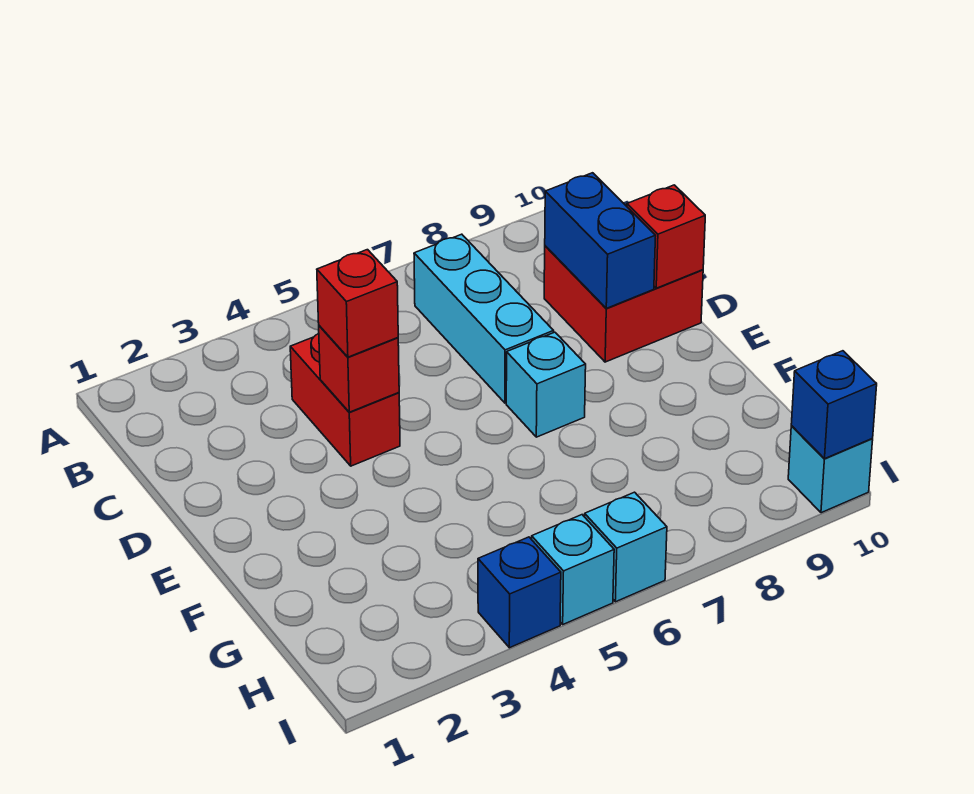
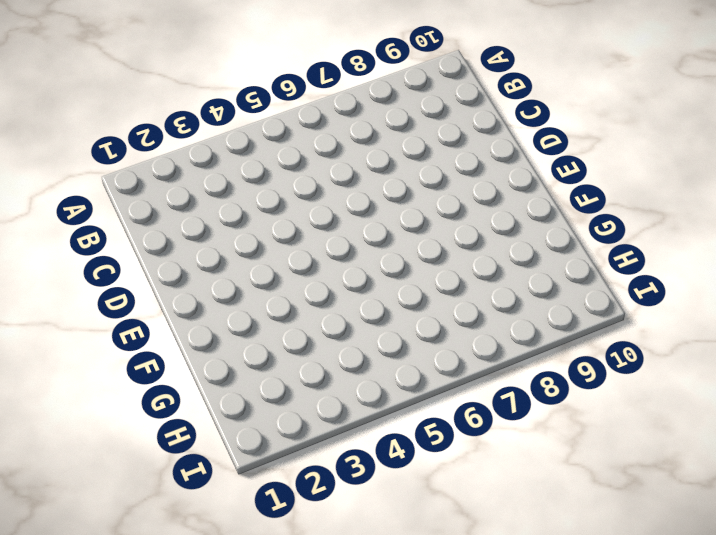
none -> cyan brick B7:D7 level 1
none -> red brick C4:D4 level 1
none -> red brick C9:D10 level 1

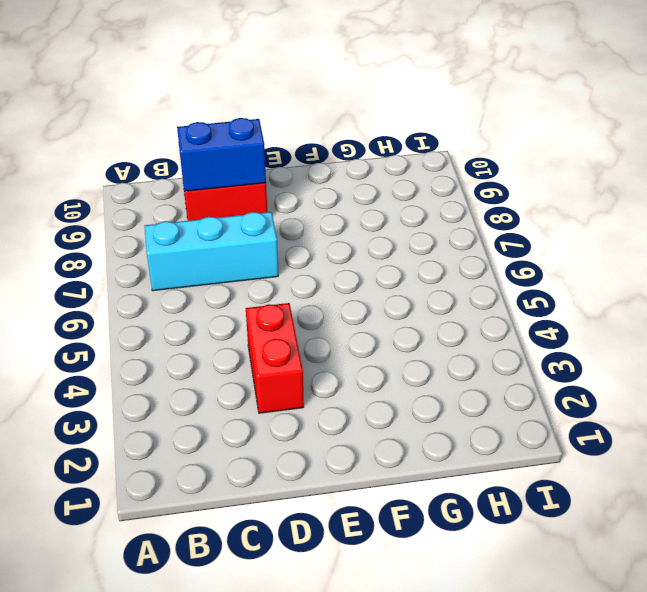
red brick D3:D4 level 1 -> red brick C4:D4 level 1
none -> cyan brick E7 level 1
none -> blue brick I4 level 1
none -> cyan brick I5 level 1

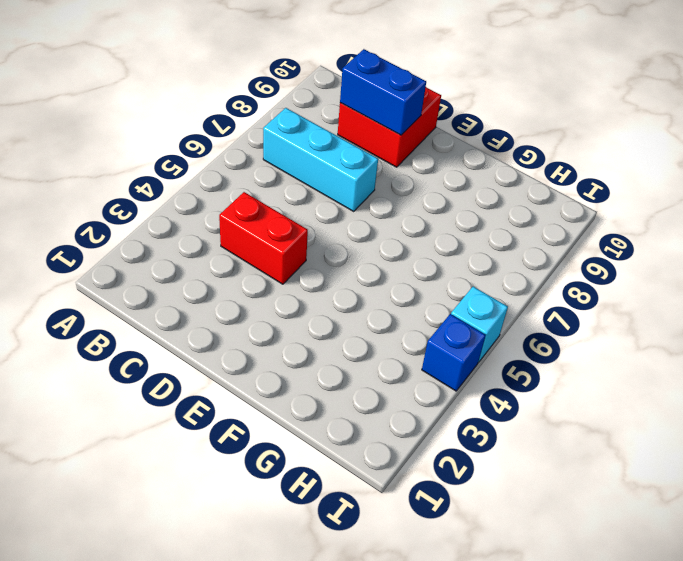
none -> cyan brick E7 level 1
none -> cyan brick I6 level 1
none -> cyan brick I10 level 1

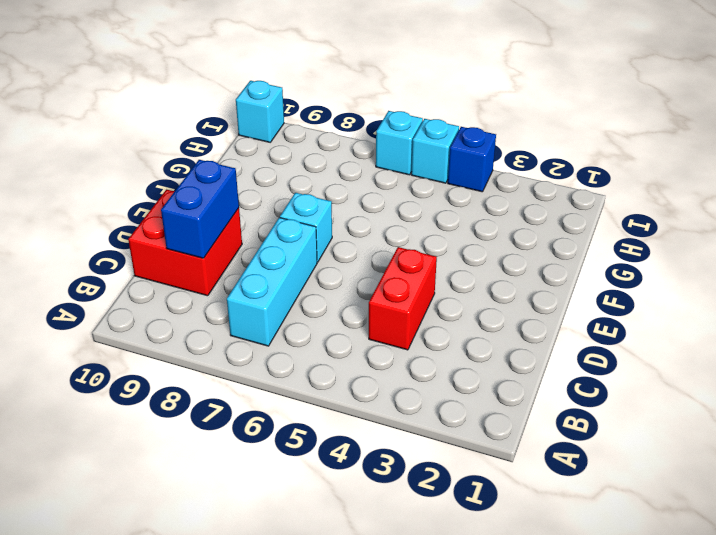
none -> red brick D4 level 2
none -> red brick D10 level 2
none -> blue brick I10 level 2

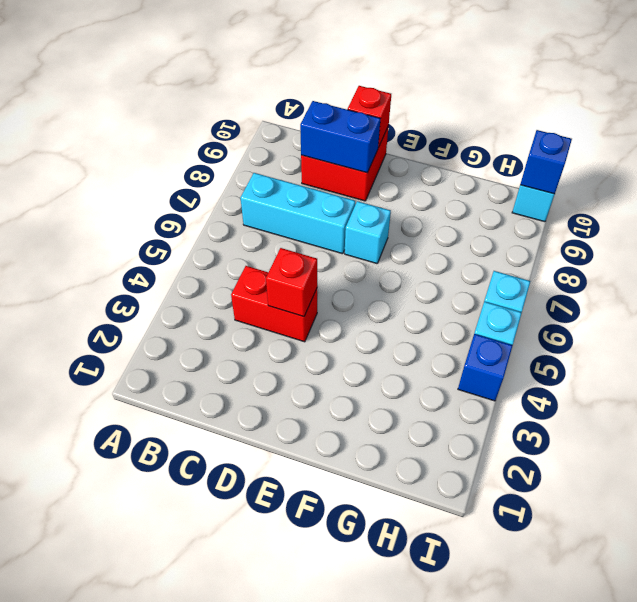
none -> red brick D4 level 3

